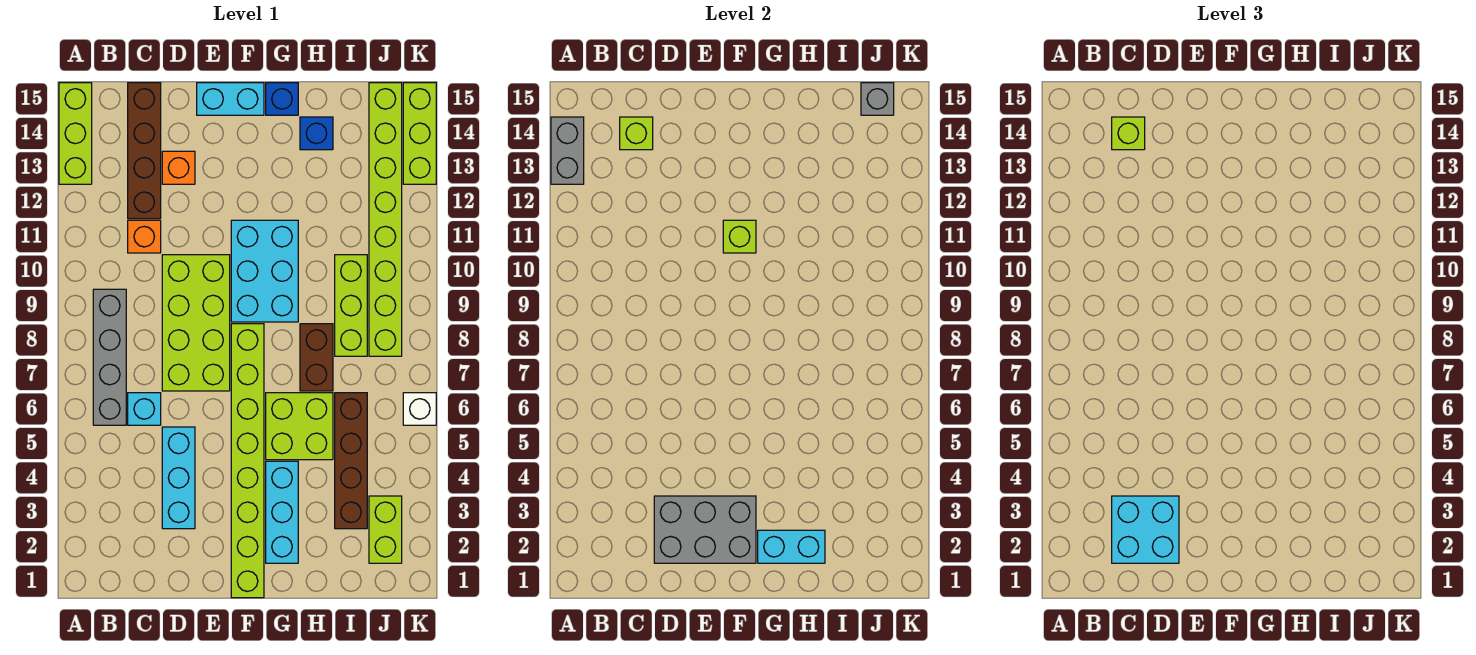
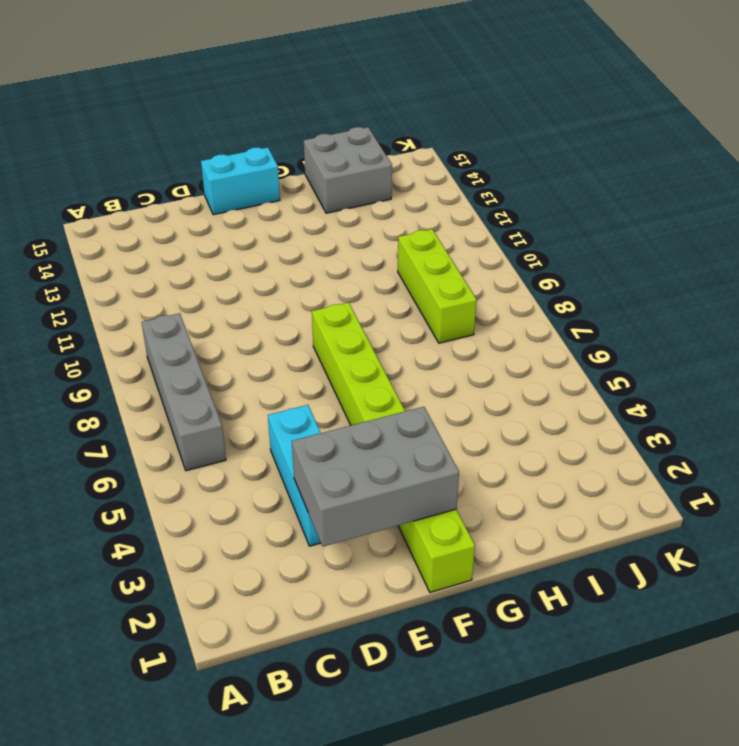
grey brick H14:I15 level 1 -> blue brick H14 level 1
none -> lime brick A13:A15 level 1
none -> cyan brick C6 level 1
none -> orange brick C11 level 1
none -> brown brick C12:C15 level 1

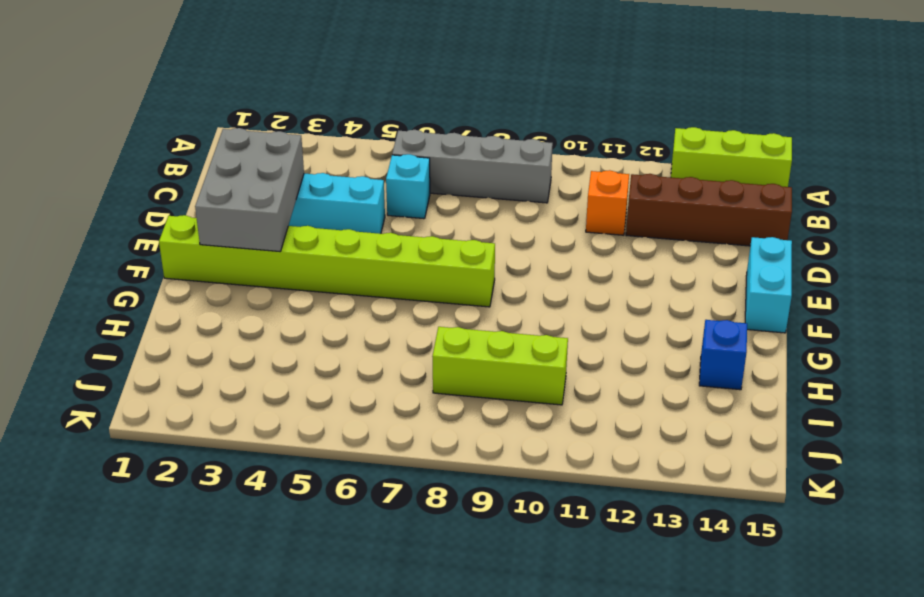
none -> lime brick D7:E10 level 1
none -> orange brick D13 level 1
none -> cyan brick F9:G11 level 1
none -> cyan brick G2:G4 level 1

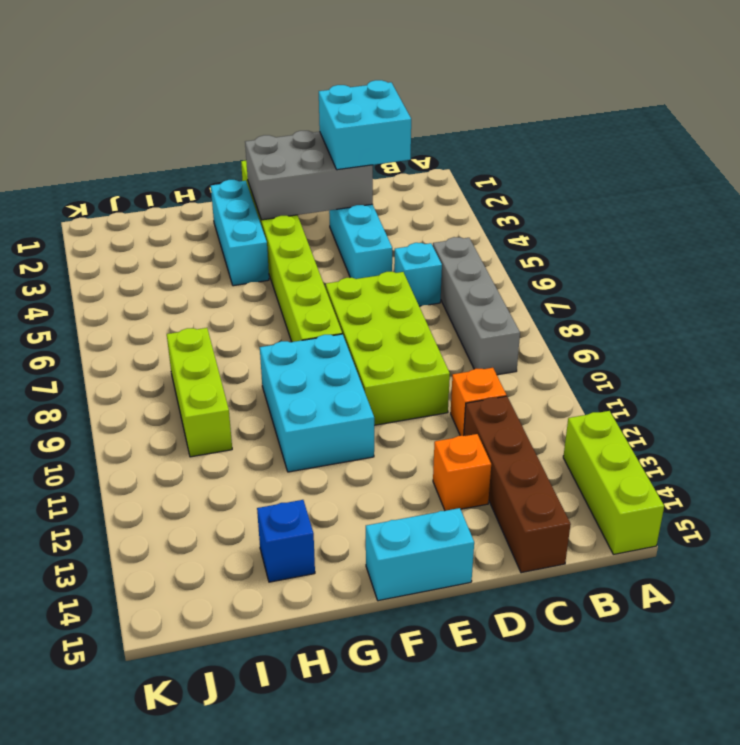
none -> lime brick G5:H6 level 1
none -> blue brick G15 level 1
none -> brown brick H7:H8 level 1
none -> brown brick I3:I6 level 1

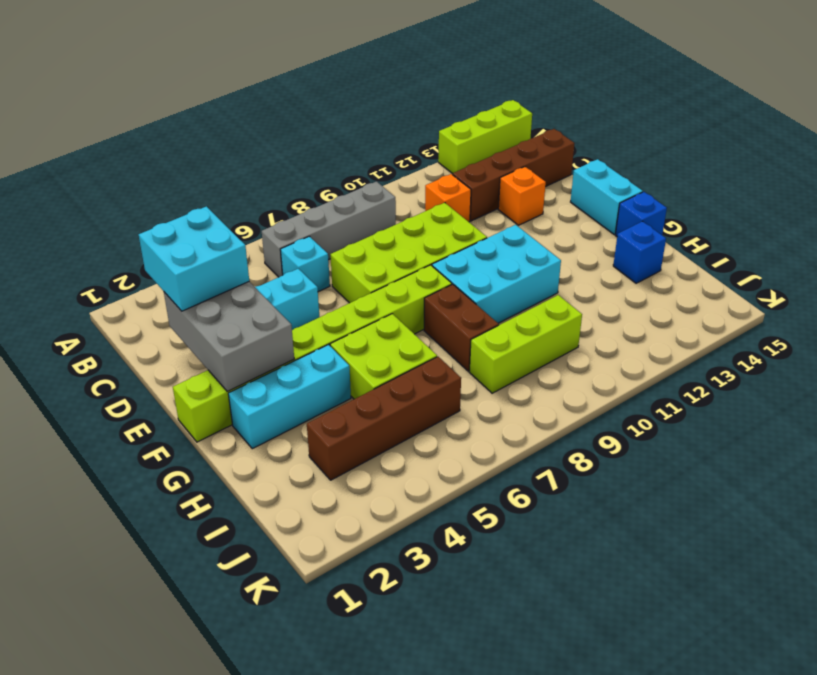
brown brick G8:H8 level 1 -> brown brick H7:H8 level 1
none -> lime brick J2:J3 level 1
none -> lime brick J8:J15 level 1
none -> white brick K6 level 1
none -> lime brick K13:K15 level 1

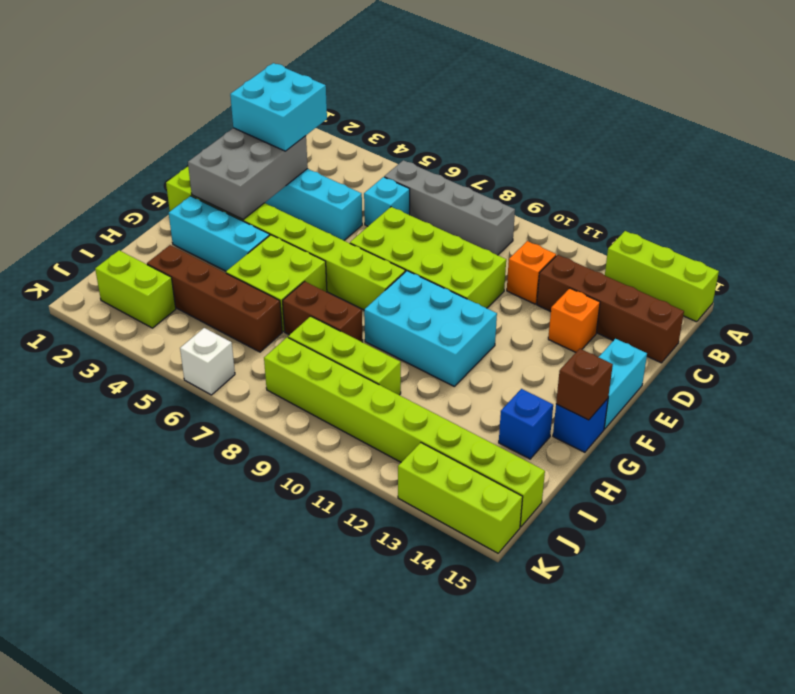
brown brick G15 level 2 -> none
none -> grey brick A13:A14 level 2
none -> lime brick C14 level 2
none -> lime brick F11 level 2
none -> cyan brick G2:H2 level 2

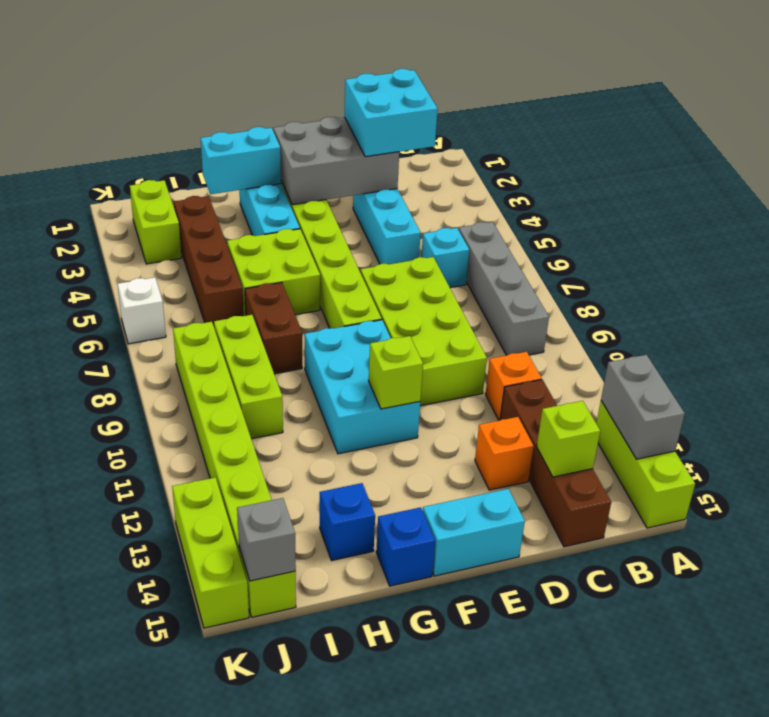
none -> lime brick C14 level 3

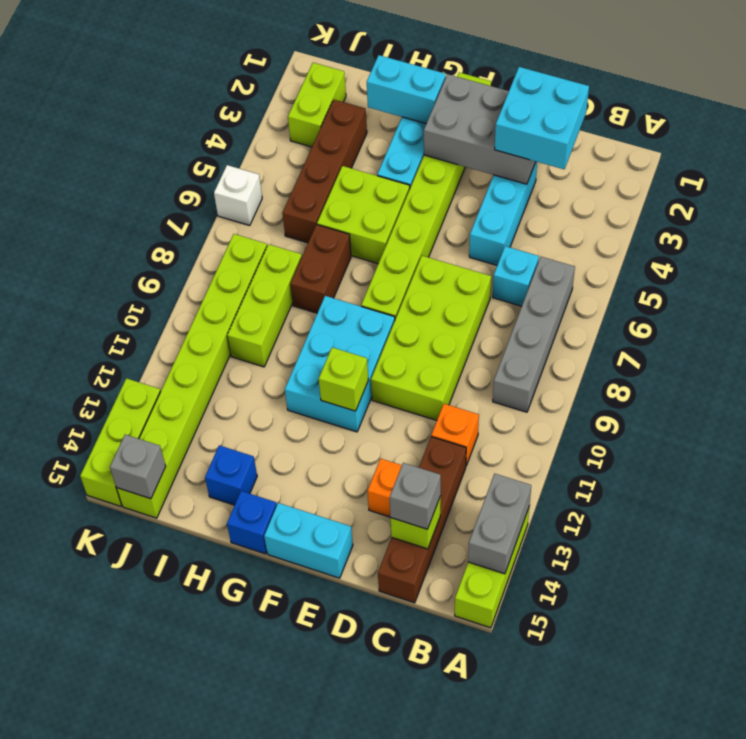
grey brick C14 level 3 -> lime brick C14 level 3

